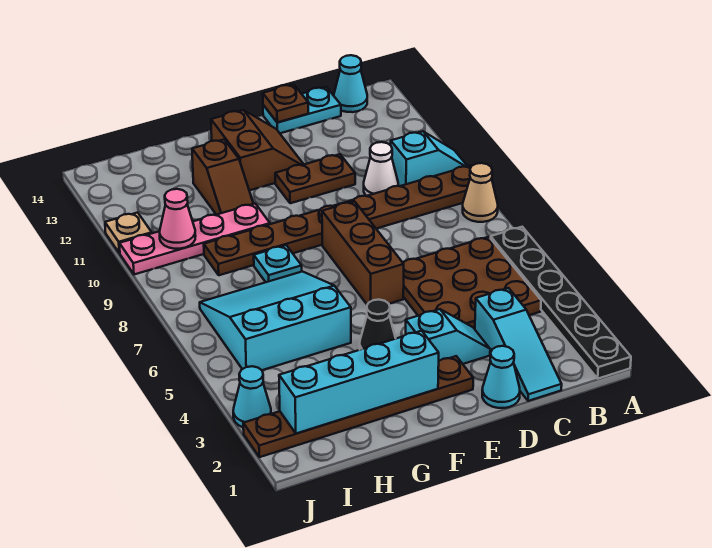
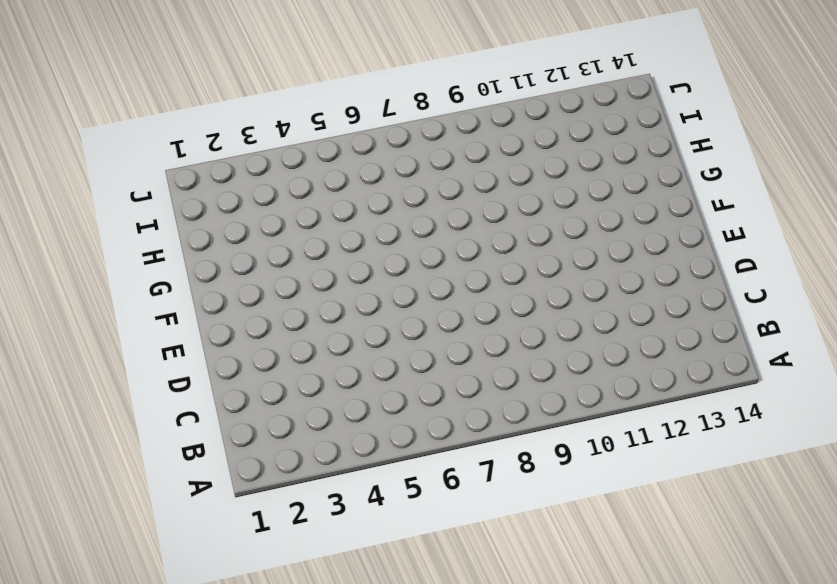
none -> black plate A1:A6 level 1
none -> tan cone A8 level 1
none -> brown plate A9:H9 level 1

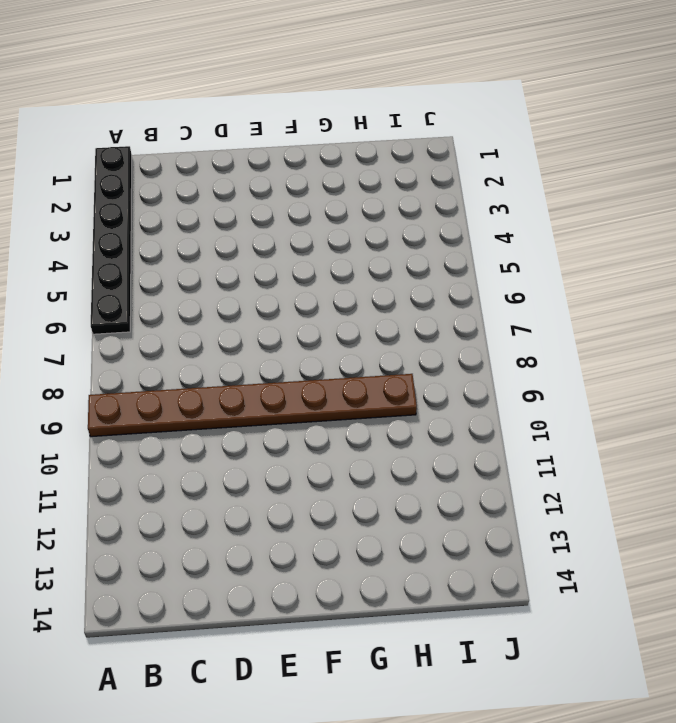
none -> tan cone A8 level 1
none -> cyan slope A10:B10 level 1 top B
none -> brown plate B4:D6 level 1

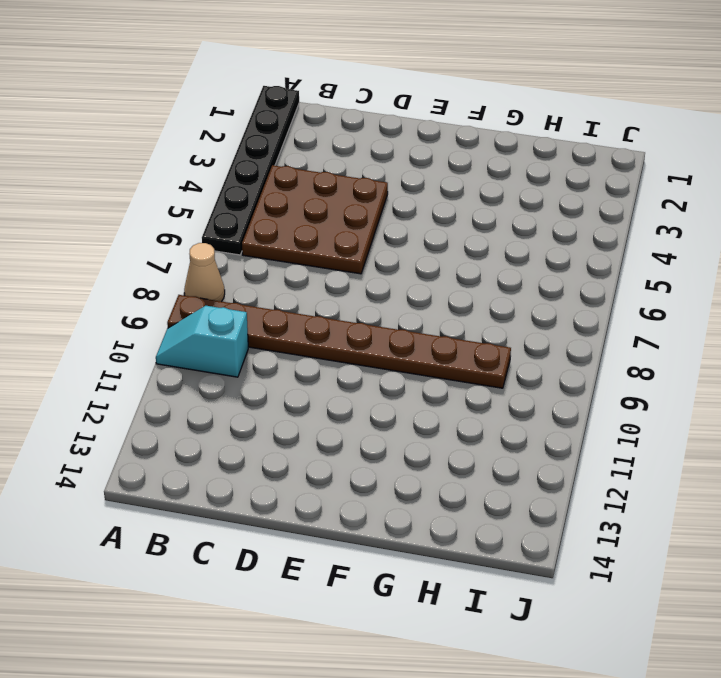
none -> cyan cone B14 level 1
none -> cyan slope C1:C3 level 1 top 3
none -> white cone C10 level 1

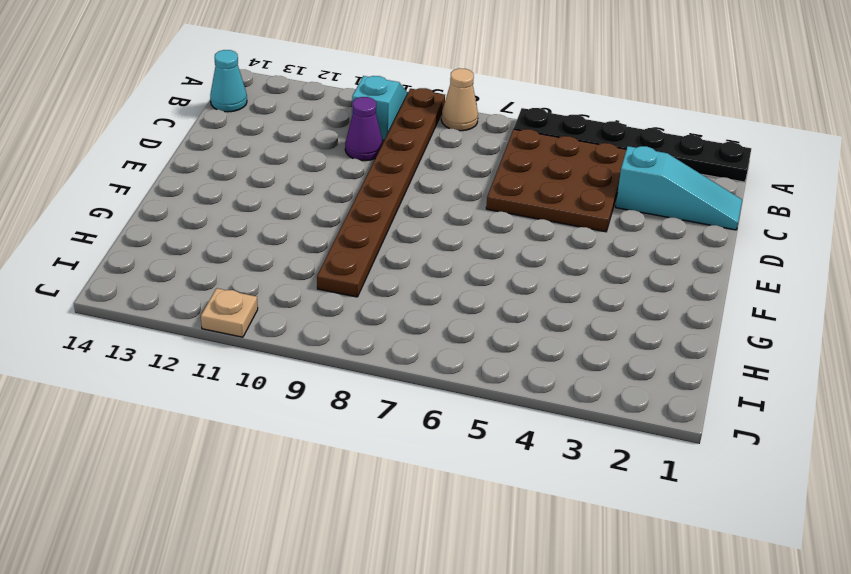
purple cone C10 level 1 -> white cone C10 level 1
none -> cyan plate C14:D14 level 1
none -> cyan cone D1 level 1
none -> cyan slope D3:E3 level 1 top E

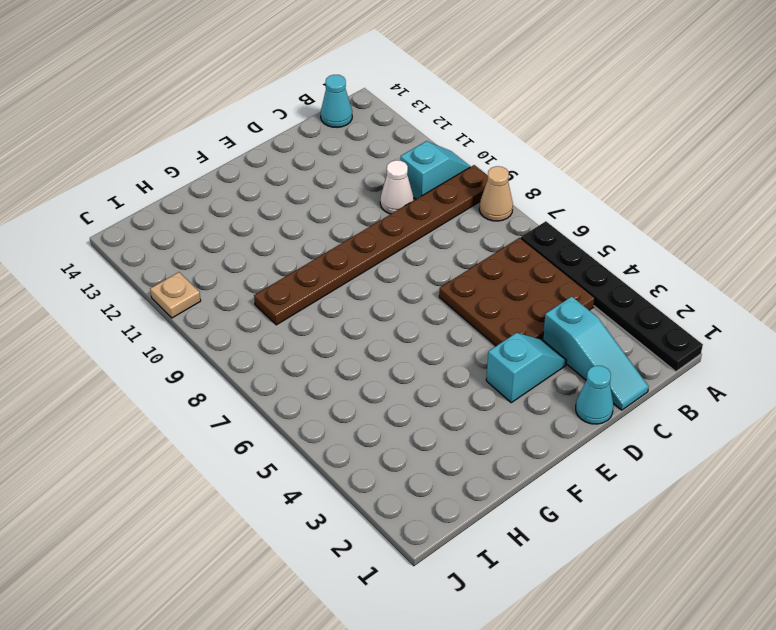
none -> cyan plate C14:D14 level 1
none -> brown plate D11:E11 level 1
none -> brown plate E2:J2 level 1

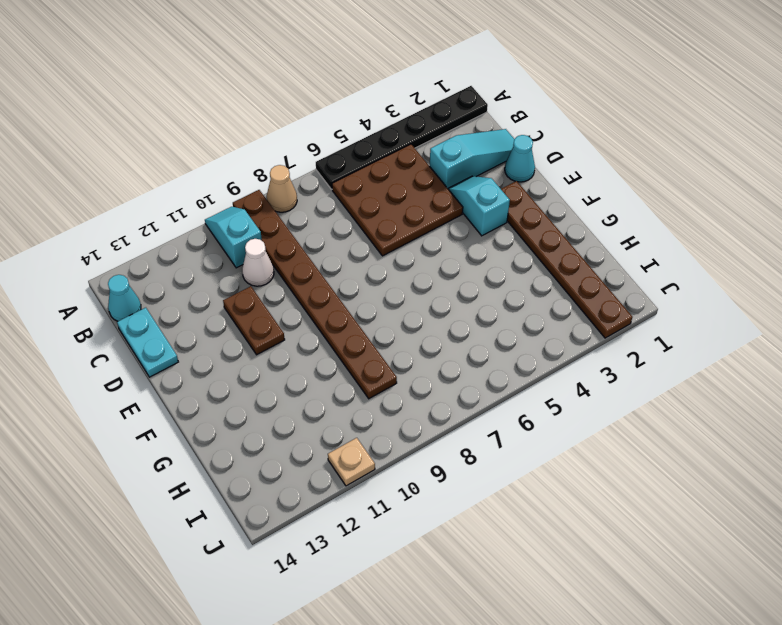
none -> brown brick E6:E8 level 1
none -> brown slope E12:F13 level 1 top F
none -> black cone F4 level 1

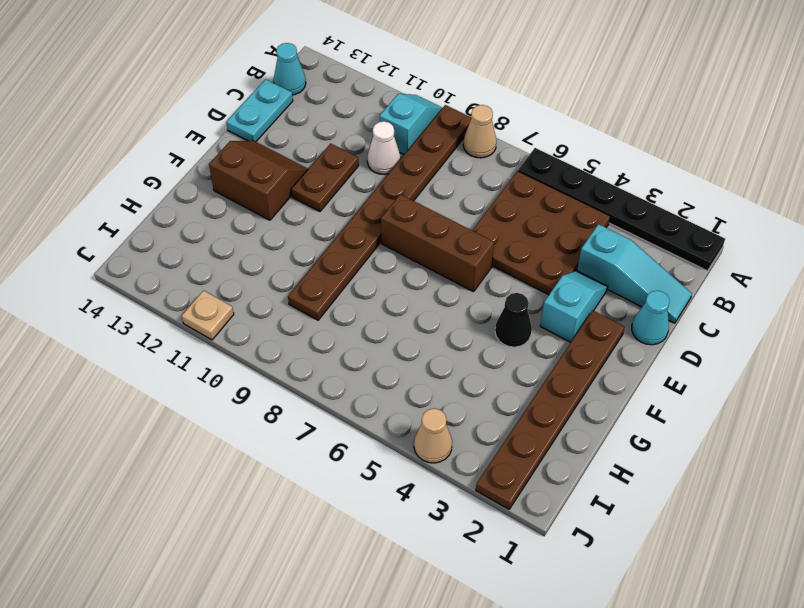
tan cone J4 level 1 -> none
none -> cyan slope G5:I7 level 1 top 5
none -> cyan plate G8 level 1
none -> pink plate G10:J10 level 1

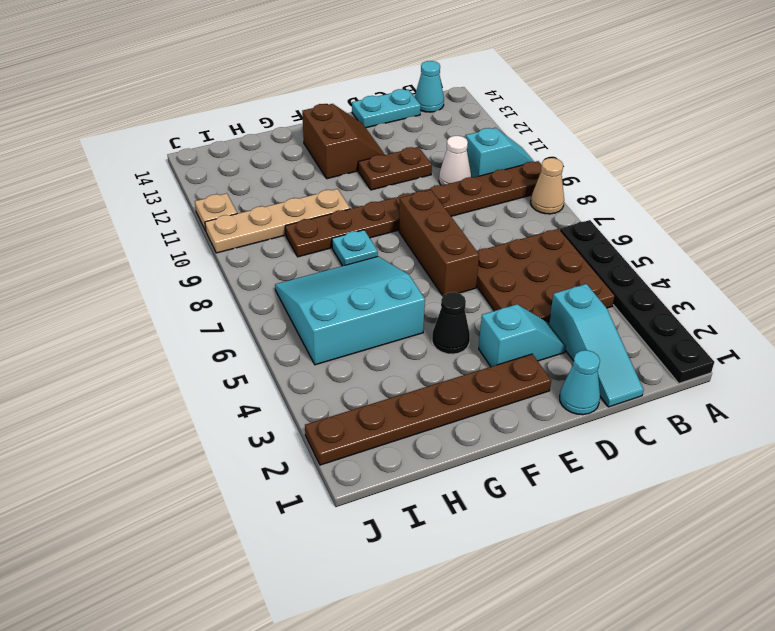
tan plate G10:J10 level 1 -> pink plate G10:J10 level 1
none -> brown slope G11:G12 level 1 top 12
none -> cyan cone J3 level 1
none -> brown plate D14 level 2

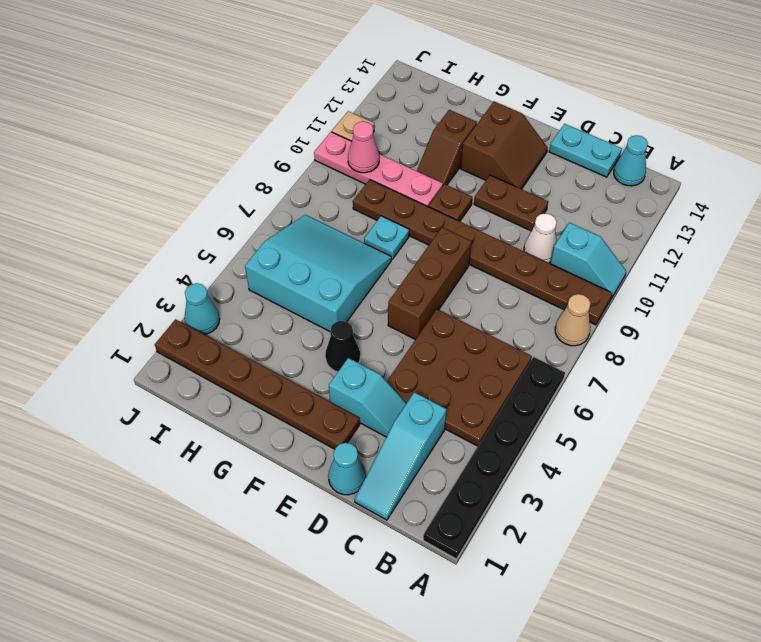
brown plate F10 level 1 -> brown plate D14 level 2
none -> cyan brick F2:I2 level 2

